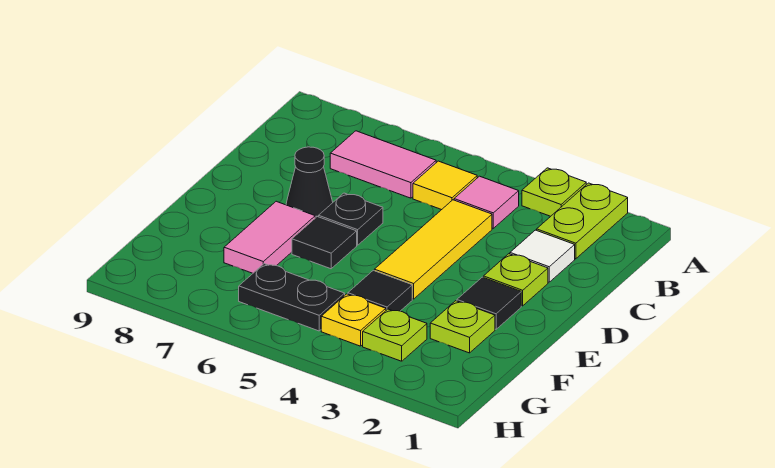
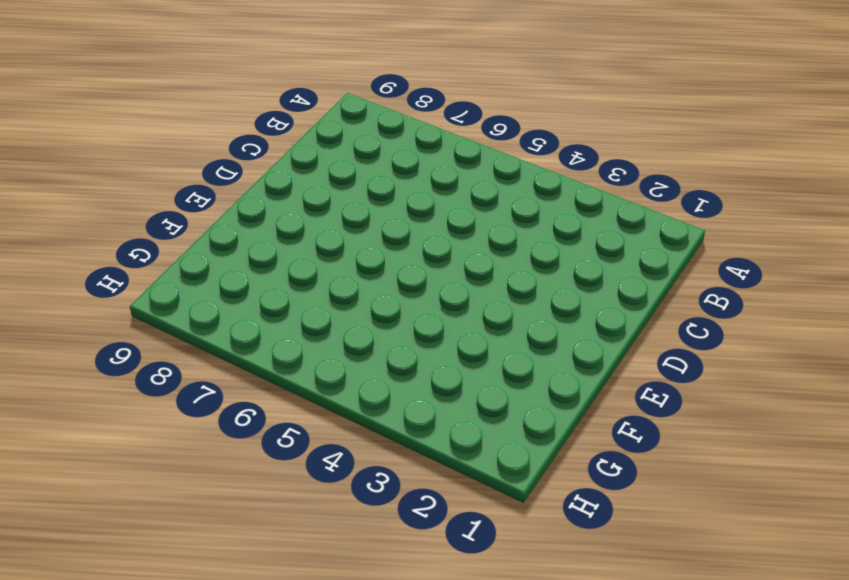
none -> lime plate A2:B2 level 1
none -> lime plate A3 level 1
none -> pink tile B4 level 1

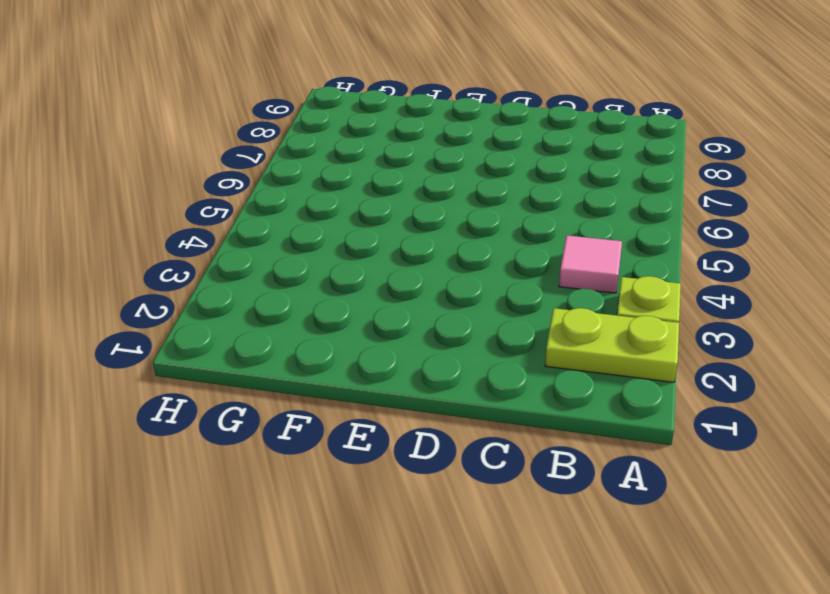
none -> yellow tile B5 level 1
none -> pink tile B6:B7 level 1
none -> white tile C2 level 1

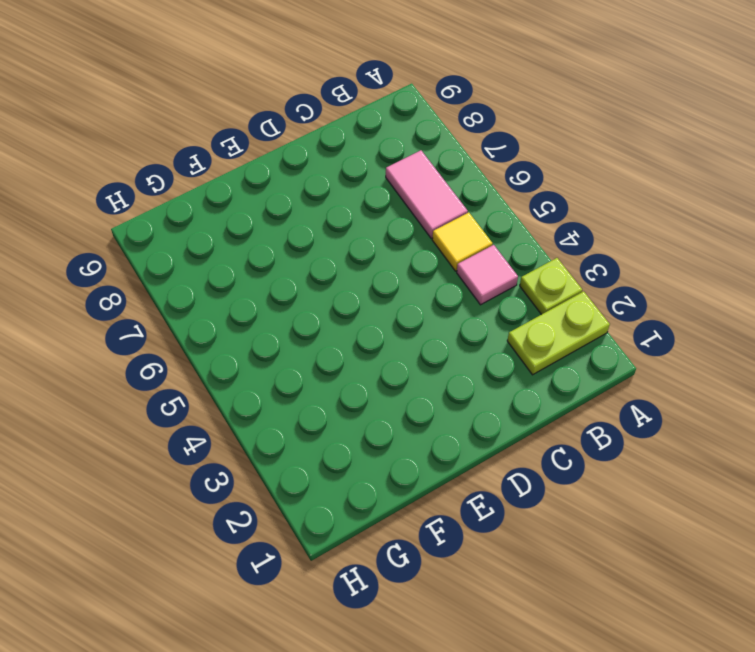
none -> white tile C2 level 1
none -> yellow tile C4:E4 level 1
none -> lime plate D2 level 1

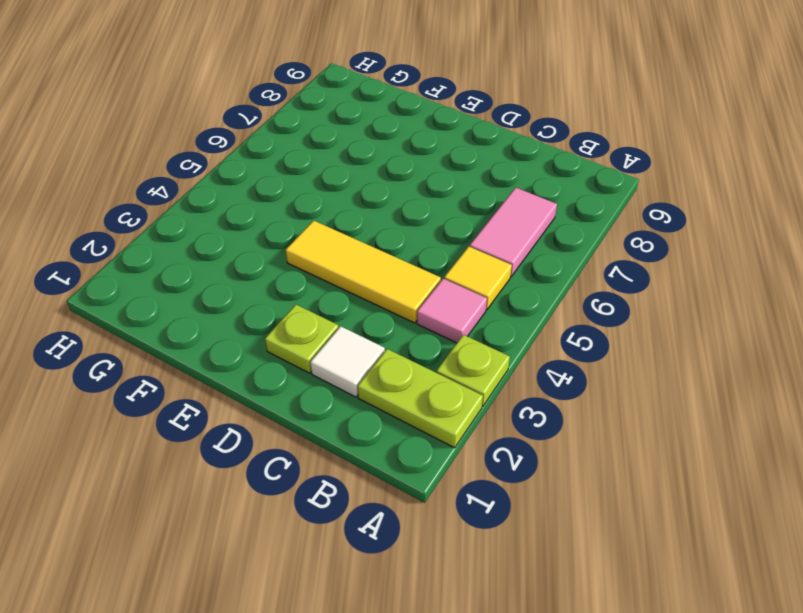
none -> black plate D6 level 1
none -> black cone D7 level 1
none -> black tile E2 level 1

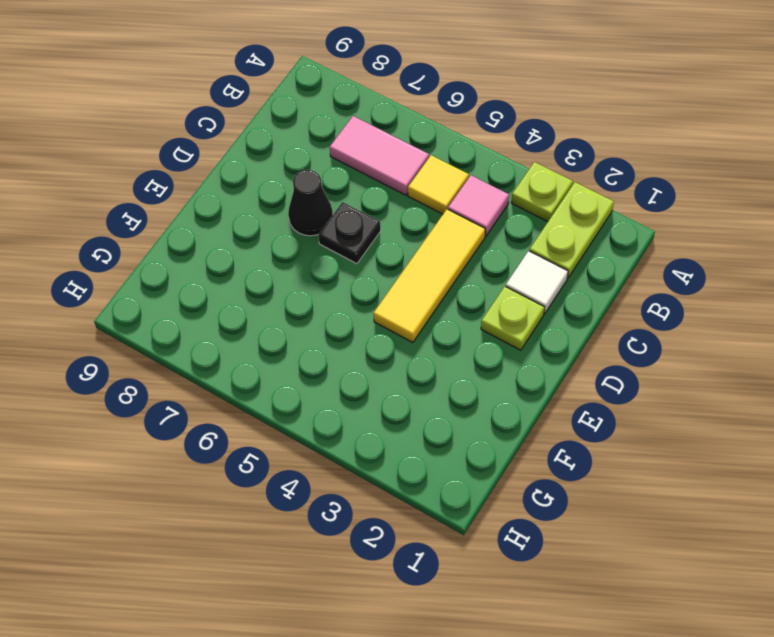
none -> black tile E2 level 1
none -> black tile E6 level 1
none -> pink tile E7:F7 level 1

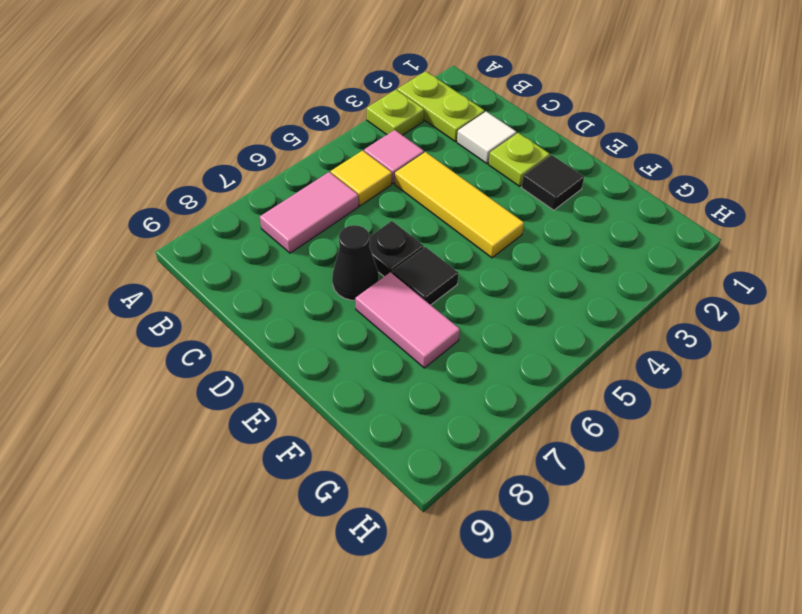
none -> lime plate F2 level 1
none -> black tile F4 level 1
none -> lime plate G3 level 1

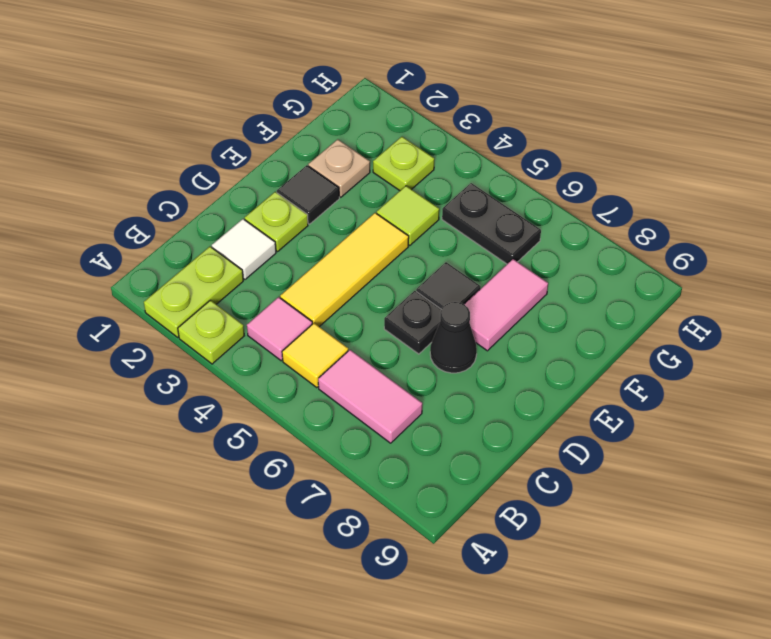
tan plate F2 level 1 -> lime plate F2 level 1
lime tile F4 level 1 -> black tile F4 level 1
none -> yellow plate G4 level 1

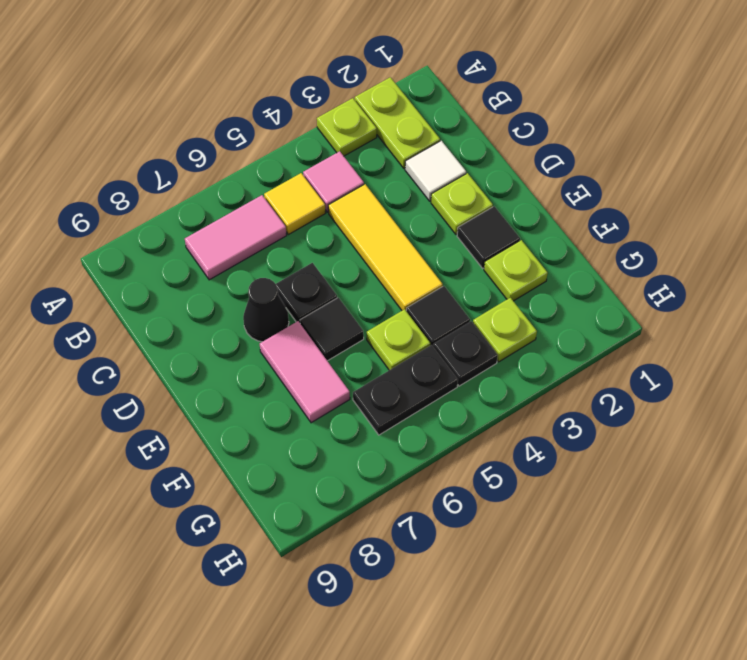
lime plate F5 level 1 -> none
black plate G4 level 1 -> yellow plate G4 level 1

